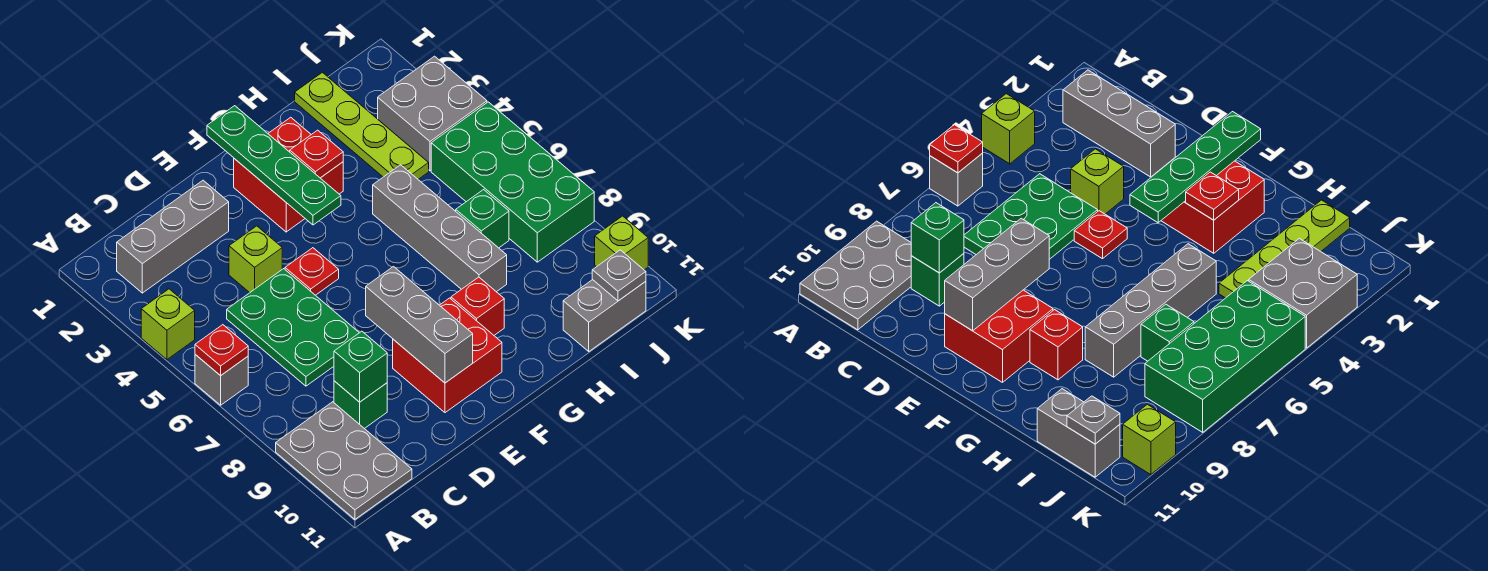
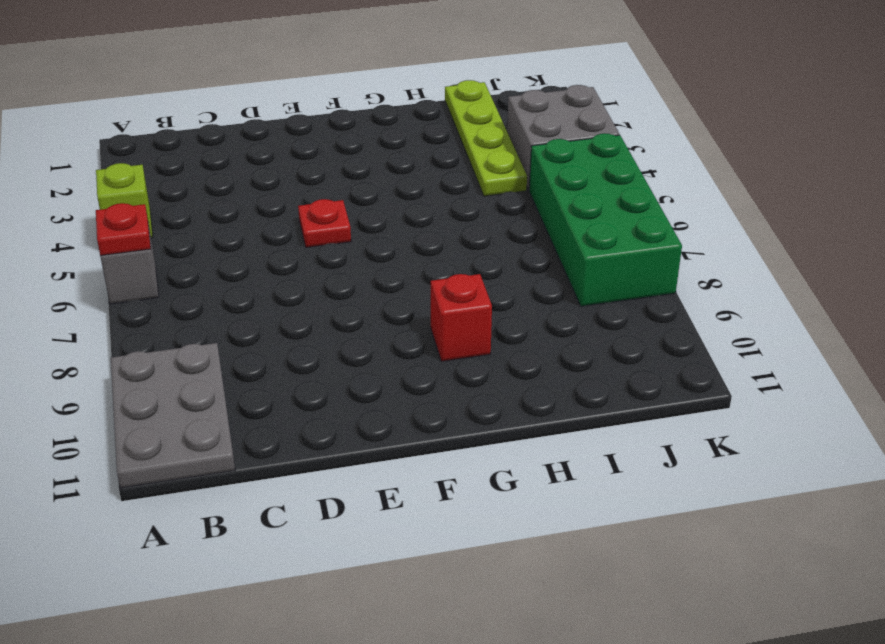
none -> grey brick B2:D2 level 1
none -> green plate C5:D7 level 1
none -> green brick C9 level 1

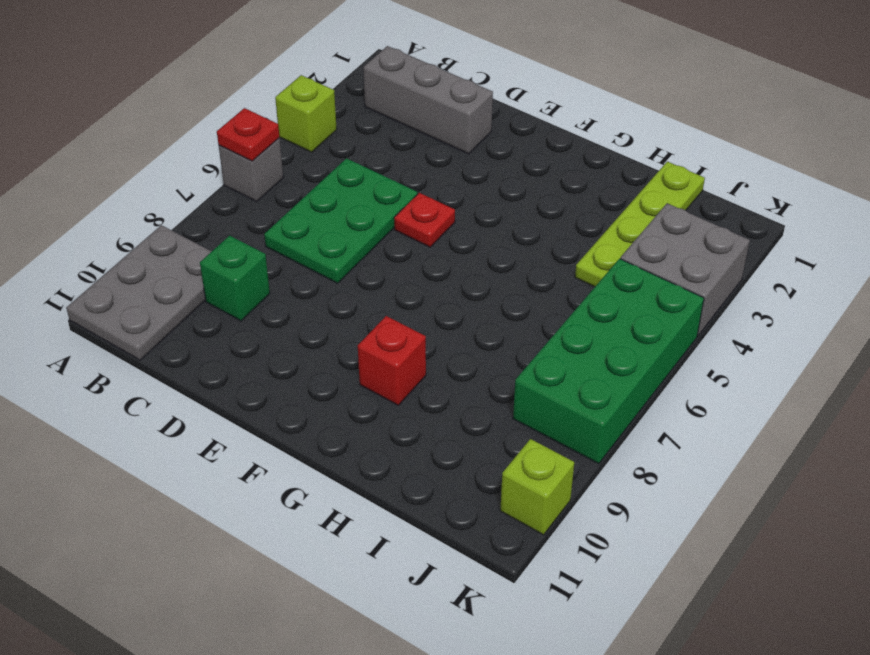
none -> lime brick D4 level 1
none -> red brick E9:F10 level 1
none -> red brick F2:G3 level 1

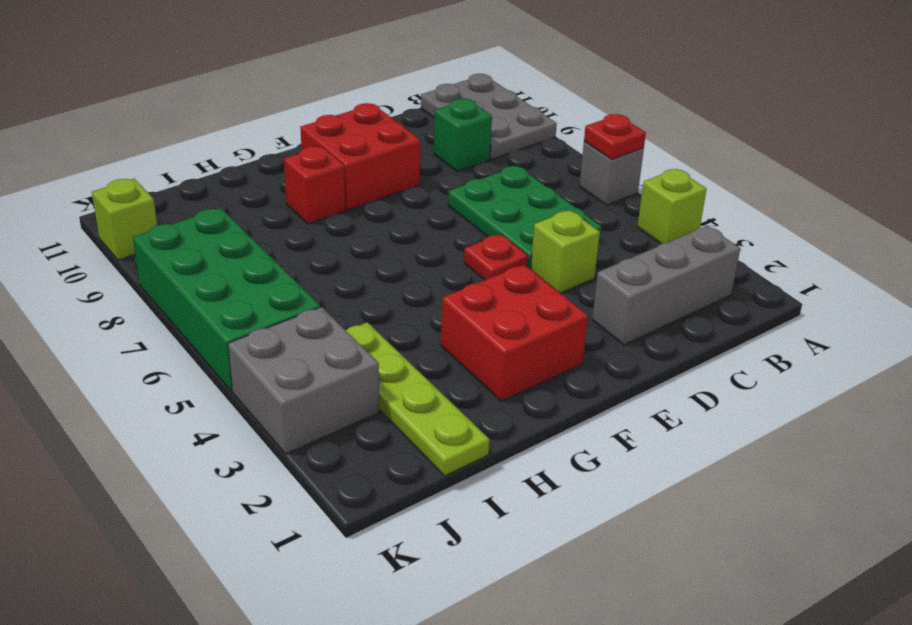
none -> grey brick H5:H8 level 1
none -> green brick I7 level 1
none -> grey brick I11:J11 level 1

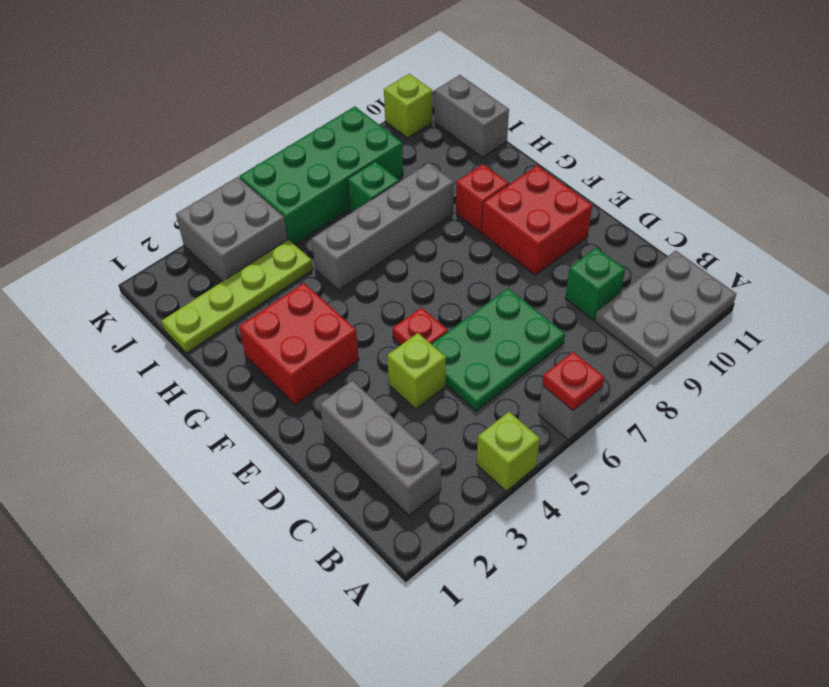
none -> green brick C9 level 2
none -> grey brick E8:E10 level 2
none -> green plate F1:F4 level 2

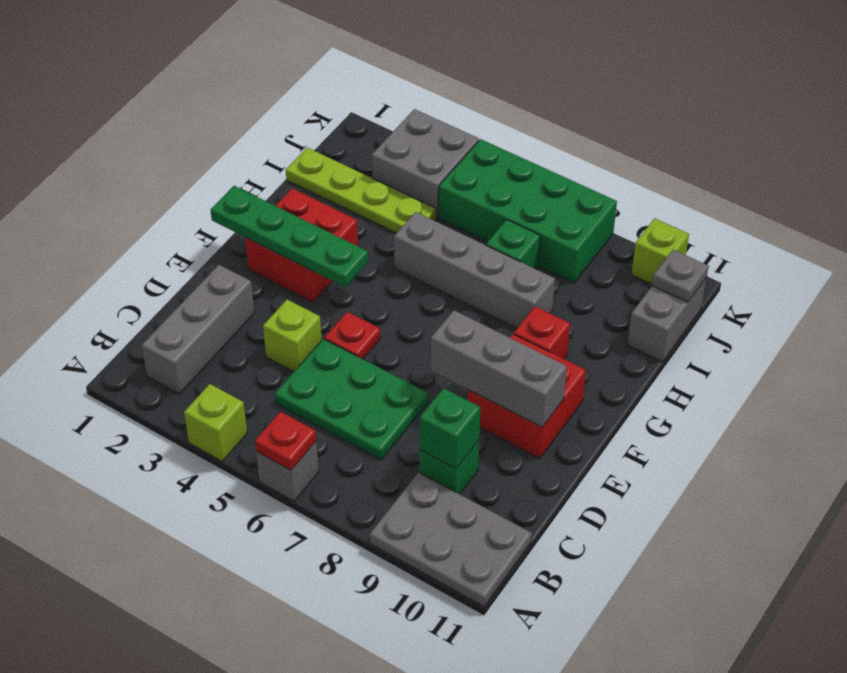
none -> red plate G3 level 2

